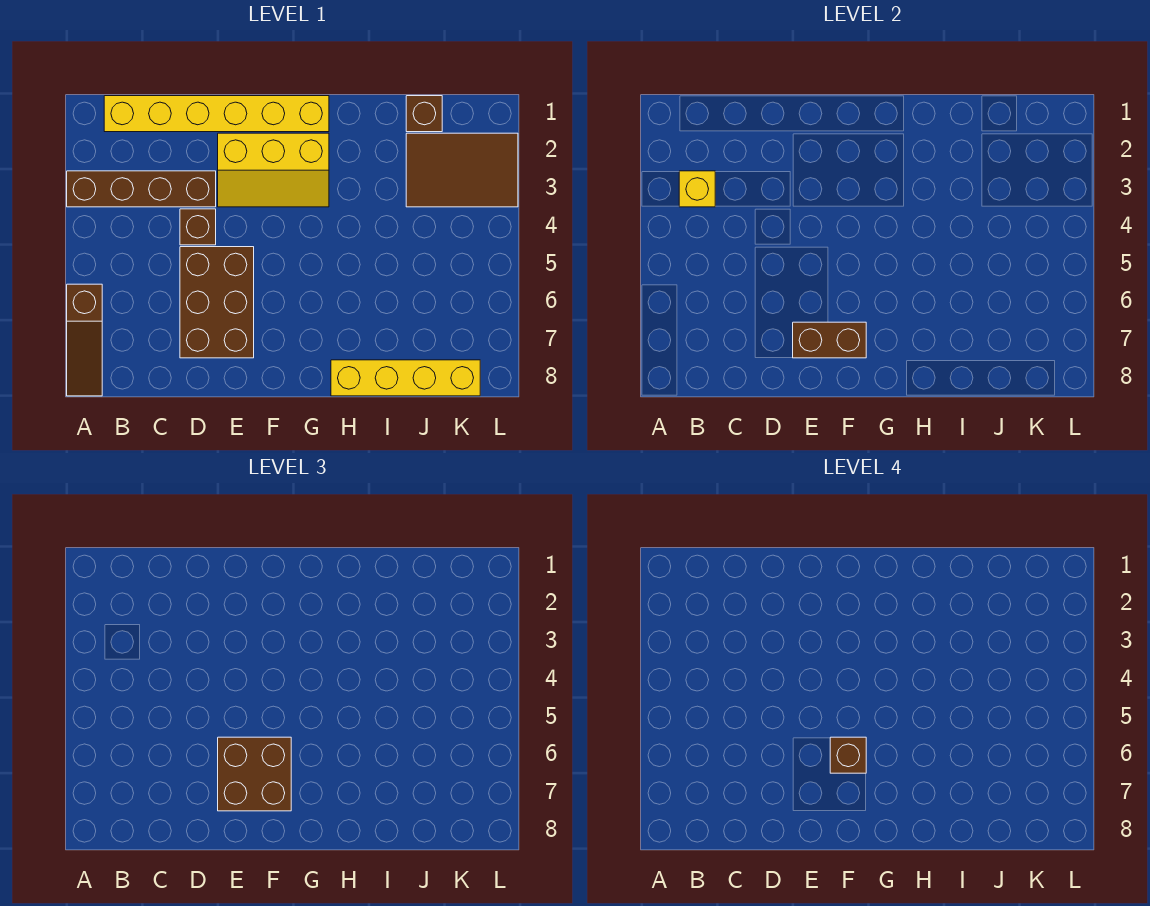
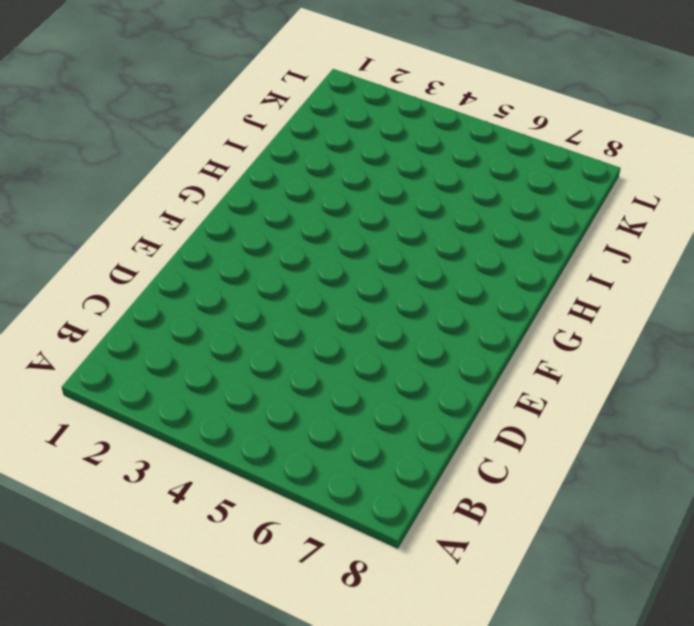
none -> brown brick A3:D3 level 1
none -> brown slope A6:A8 level 1 top 6
none -> yellow brick B1:G1 level 1

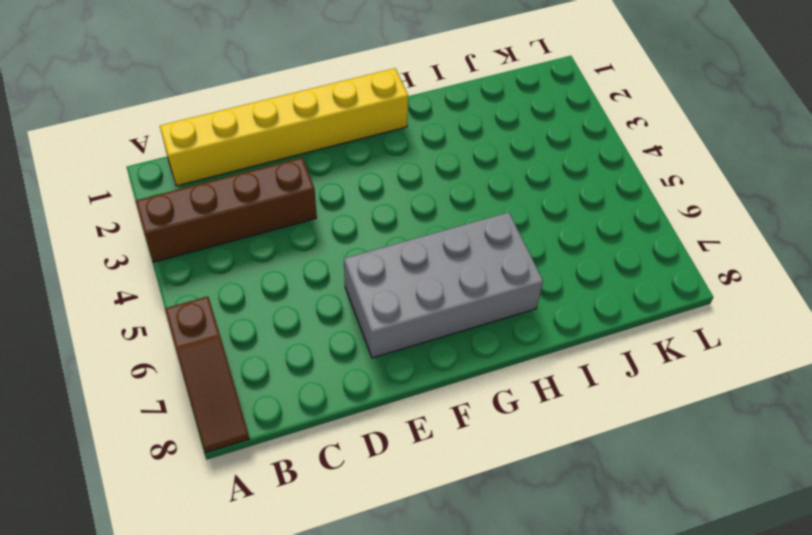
grey brick E6:H7 level 1 -> brown brick D5:E7 level 1
none -> brown brick D4 level 1
none -> yellow slope E2:G3 level 1 top 2
none -> yellow brick H8:K8 level 1

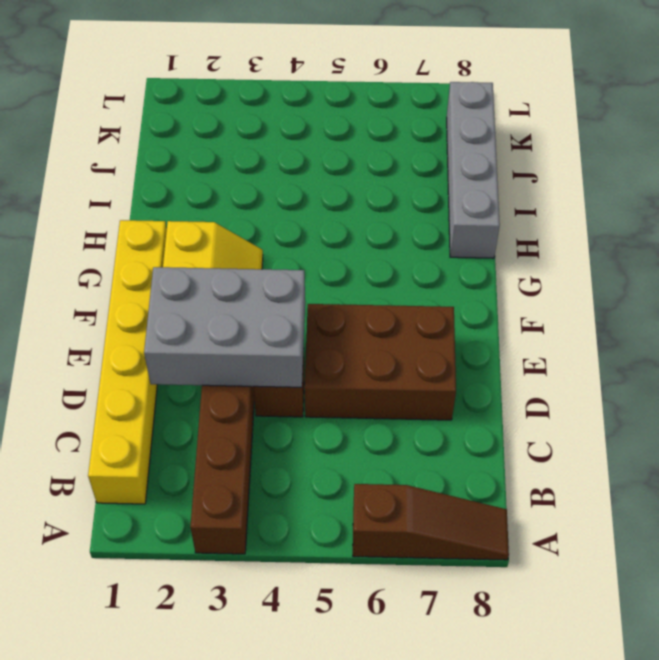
grey brick D2:E4 level 2 -> none
grey brick H8:K8 level 1 -> yellow brick H8:K8 level 1
none -> brown brick J1 level 1
none -> brown tile J2:L3 level 1
none -> yellow brick B3 level 2

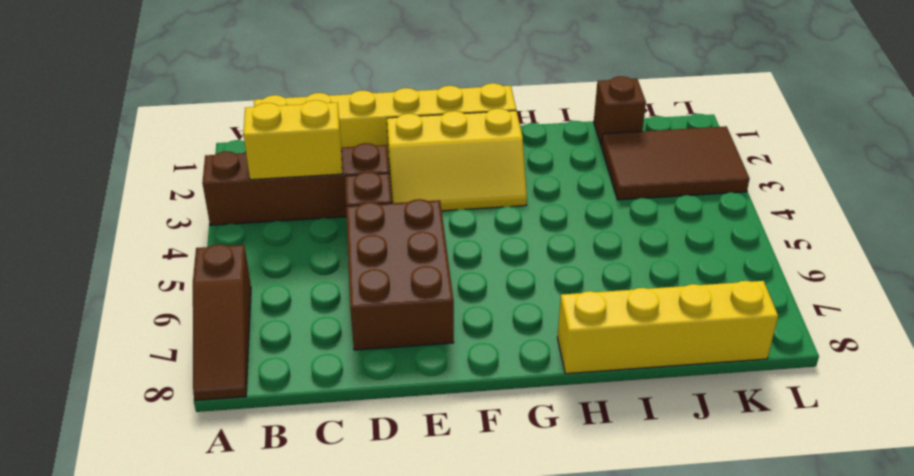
yellow brick B3:C3 level 2 -> yellow brick B3 level 2
none -> brown brick E7:F7 level 2
none -> brown brick E6:F7 level 3
none -> brown brick F6 level 4

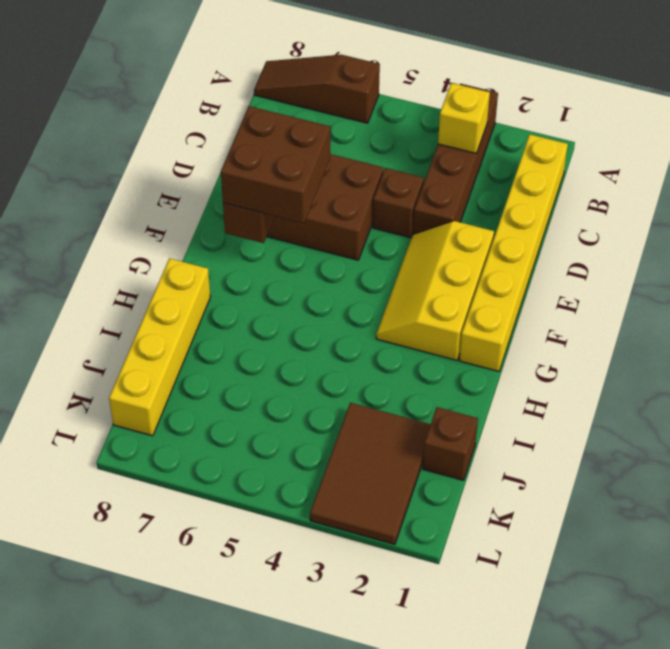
none -> brown brick F6 level 4

